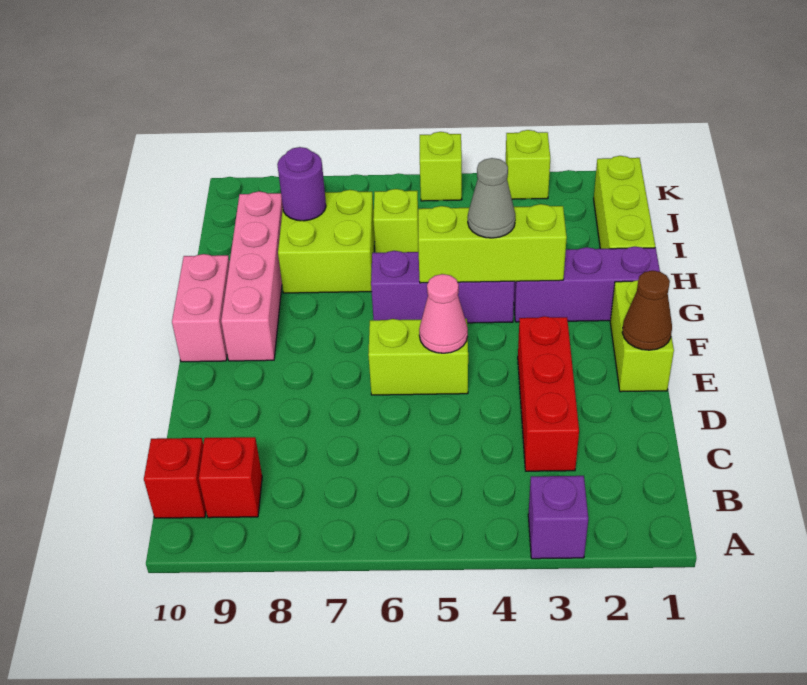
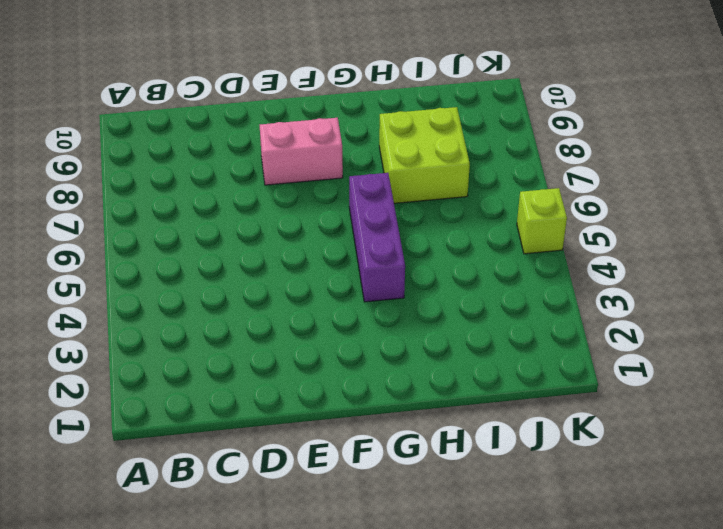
pink brick E8:F8 level 1 -> pink brick F10:G10 level 1
none -> purple brick A3 level 1
none -> red brick B9 level 1
none -> red brick B10 level 1

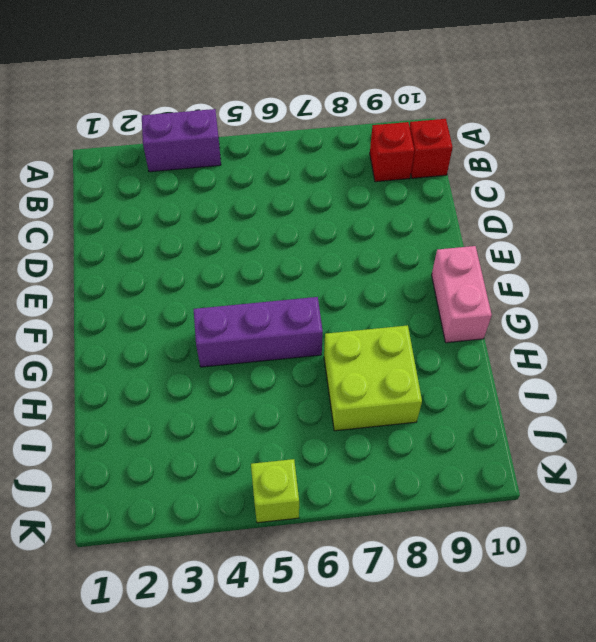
purple brick A3:A4 level 1 -> purple brick A3 level 1
none -> red brick C3:E3 level 1
none -> lime brick E1:F1 level 1
none -> lime brick E5:E6 level 1

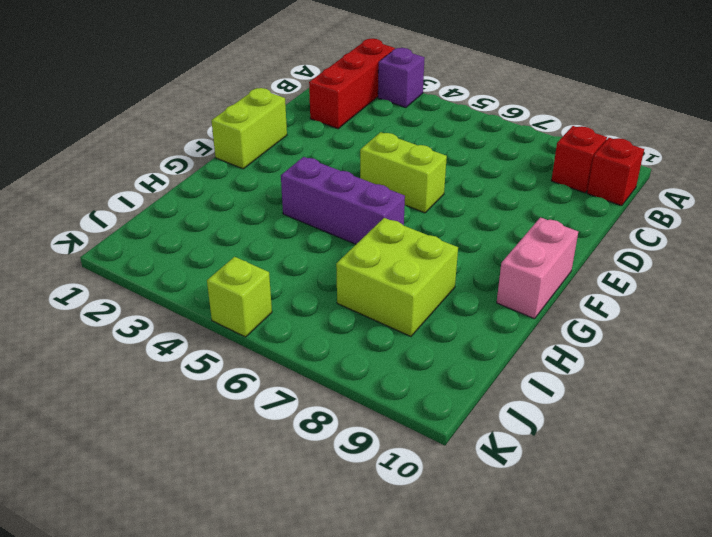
red brick A2:C2 level 1 -> red brick C3:E3 level 1
none -> pink brick F9:I9 level 1
none -> purple brick G1:G3 level 1
none -> lime brick H1:J1 level 1

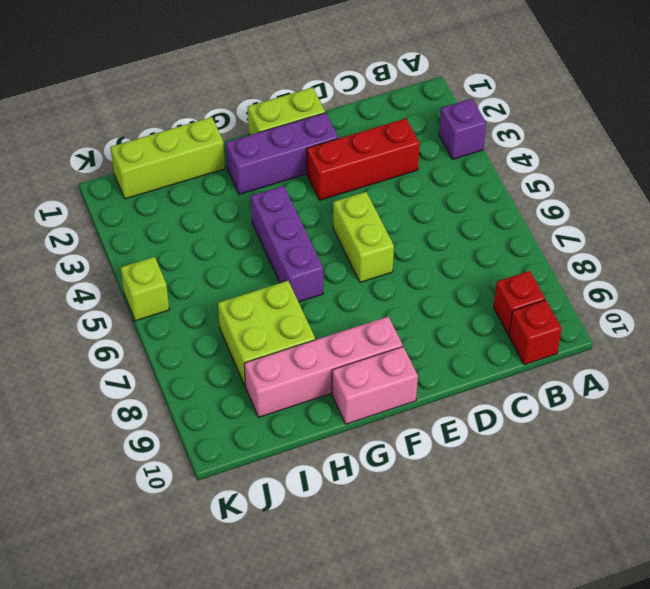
purple brick E2:G2 level 1 -> purple brick G1:G3 level 1
none -> lime brick I6 level 1
none -> lime brick K3 level 1
none -> brown cone E1 level 2

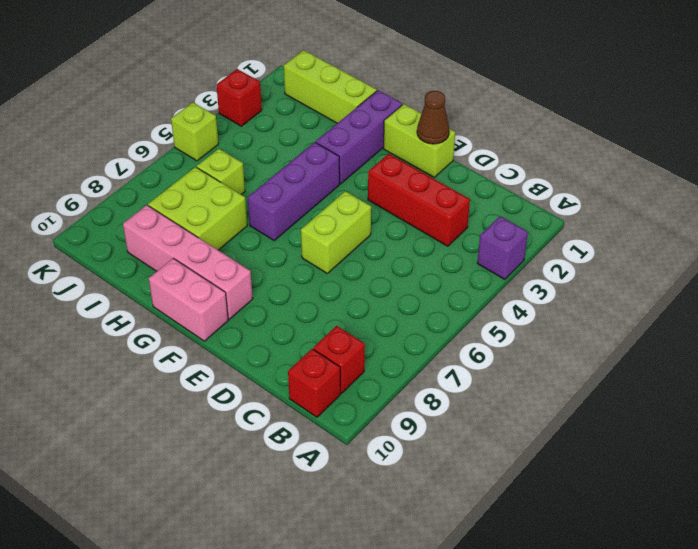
red brick K3 level 1 -> lime brick K3 level 1
none -> pink cone E5 level 2
none -> lime brick G3:G5 level 2
none -> purple round brick I8 level 2

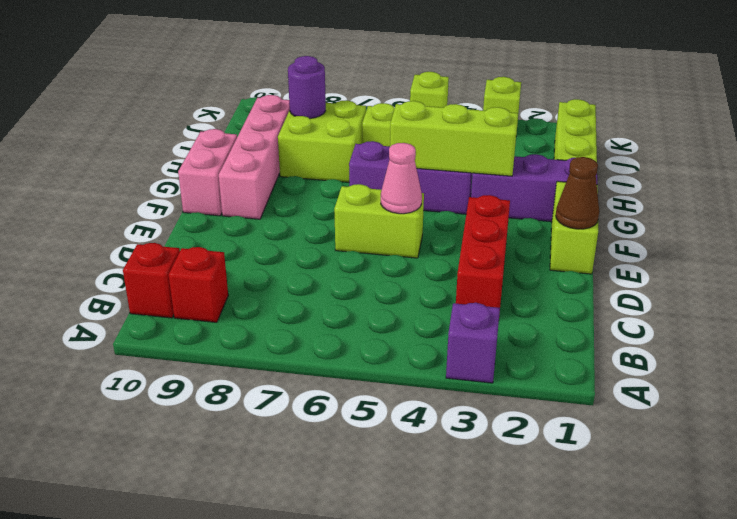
none -> grey cone G4 level 3

